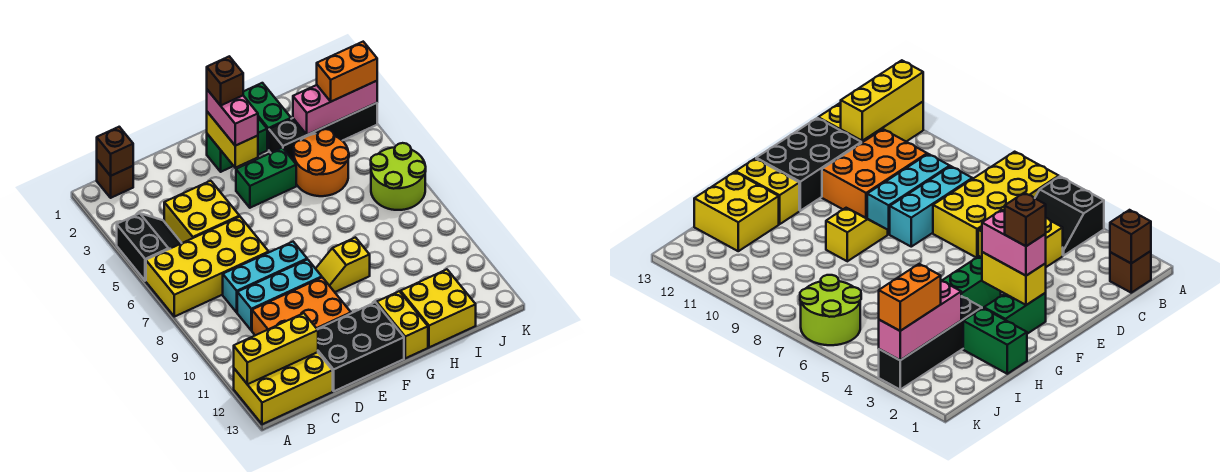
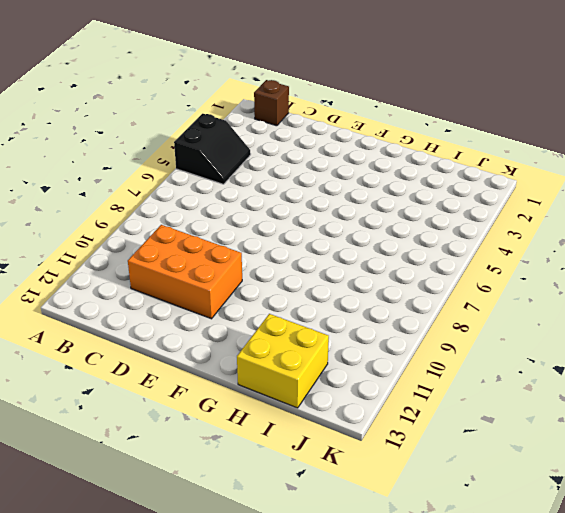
none -> yellow brick A6:D7 level 1
none -> yellow brick A12:C13 level 1
none -> yellow brick C4:D5 level 1

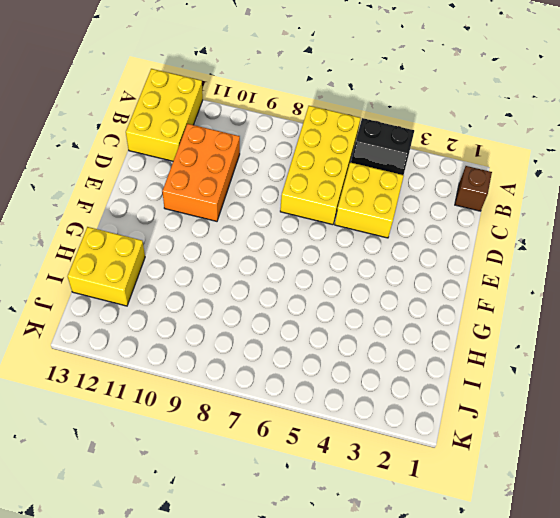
none -> cyan brick C8:E8 level 1
none -> cyan brick C9:E9 level 1
none -> black brick D12:F13 level 1

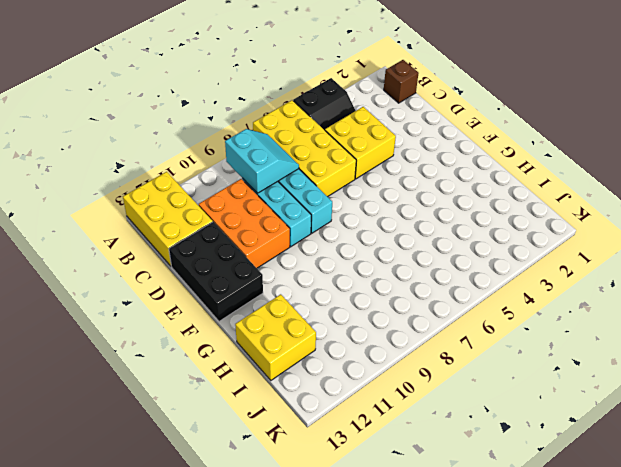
cyan slope B8:C9 level 2 top 9 -> none
none -> green brick F2:G2 level 1
none -> green brick F4:G4 level 1
none -> yellow slope F9:G9 level 1 top G

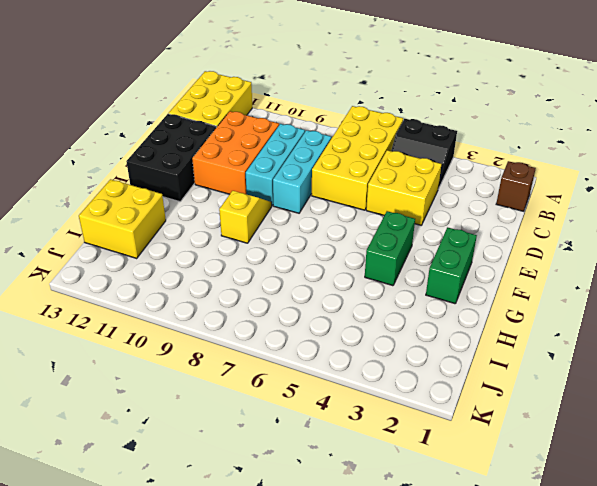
none -> yellow brick G12:G13 level 1
none -> green brick H1:H2 level 1
none -> black brick H3:K3 level 1

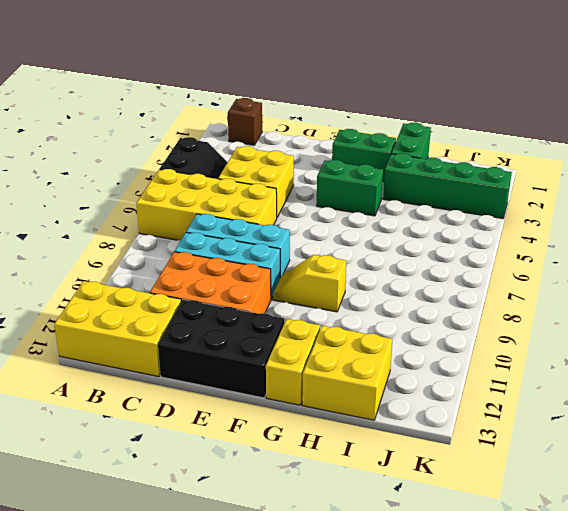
green brick H3:K3 level 1 -> black brick H3:K3 level 1
none -> orange round brick H4:I5 level 1
none -> lime round brick J6:K7 level 1
none -> yellow brick A12:C12 level 2

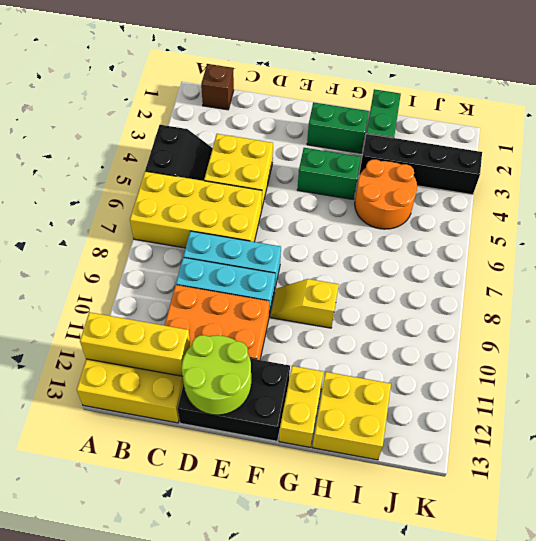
lime round brick D12:E13 level 2 -> lime round brick J6:K7 level 1
none -> brown brick B1 level 2
none -> yellow brick F2:F3 level 2
none -> pink brick I3:K3 level 2

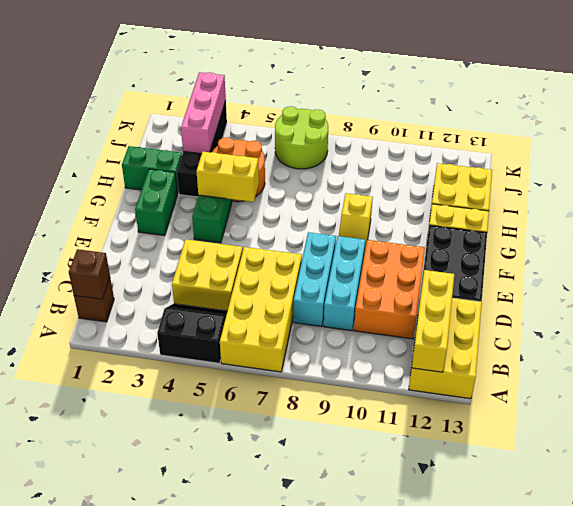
yellow brick G4:G5 level 2 -> yellow brick F2:F3 level 2
none -> pink brick F2:F3 level 3
none -> orange brick J3:K3 level 3
none -> brown brick F2 level 4

